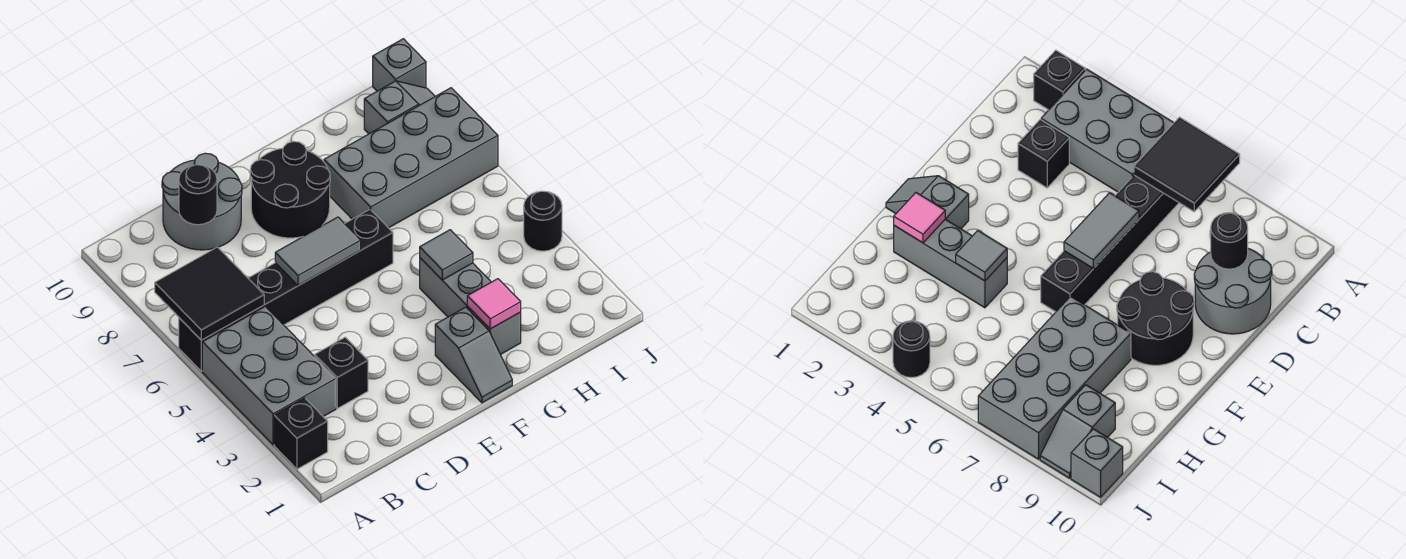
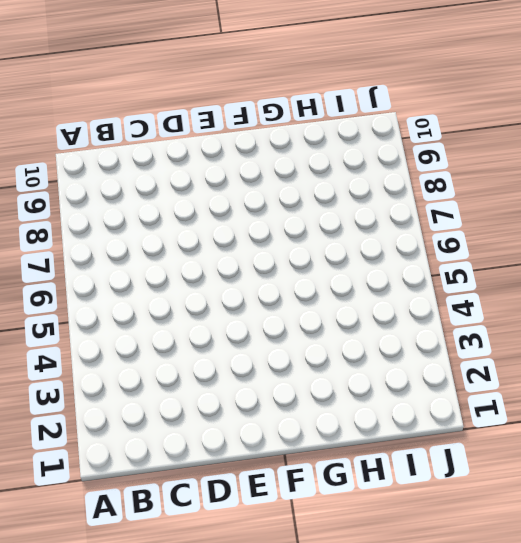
none -> black brick A2 level 1
none -> grey brick A3:B5 level 1
none -> black brick A6:F6 level 1

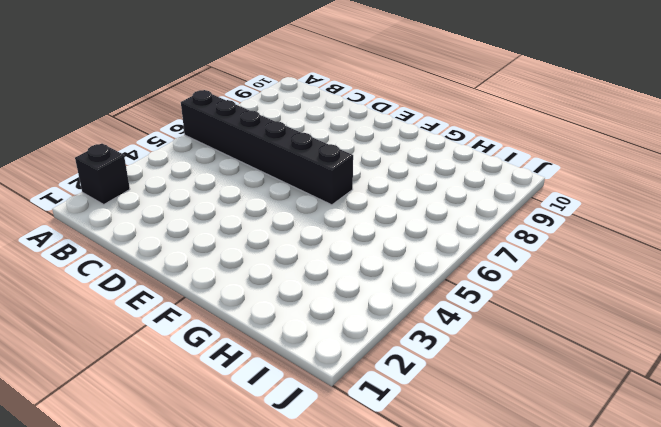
none -> grey brick A3:B5 level 1
none -> black brick C3 level 1
none -> grey round brick C9:D10 level 1

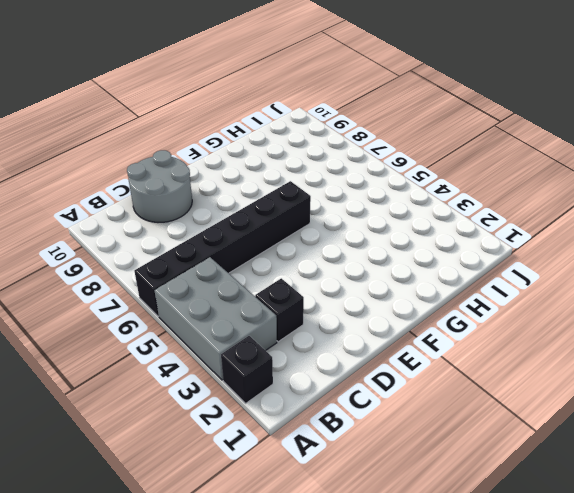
none -> black round brick E8:F9 level 1
none -> grey slope F1:F2 level 1 top 2
none -> grey brick G2:G4 level 1

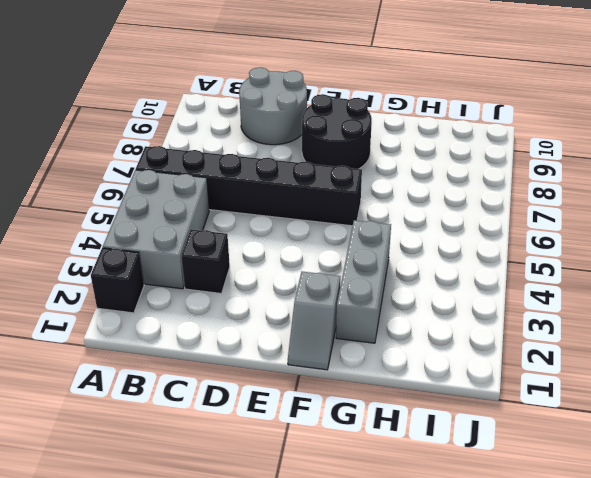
none -> grey brick G7:J8 level 1
none -> grey slope I9:J9 level 1 top I
none -> black round brick J4 level 1

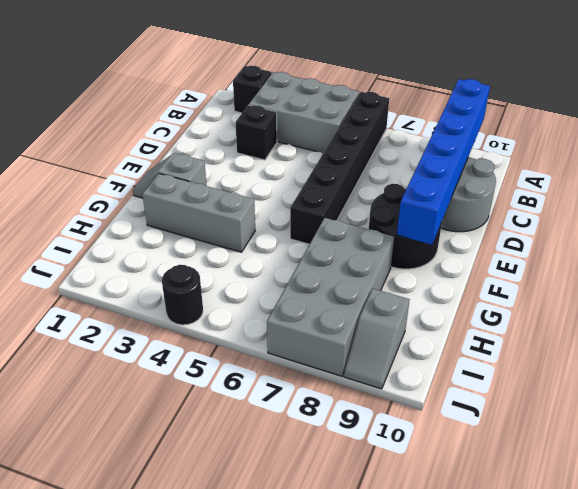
blue brick A9:F9 level 2 -> black round brick C9 level 2
none -> grey brick J10 level 1
none -> black tile A6:B7 level 2
none -> grey tile D6:E6 level 2

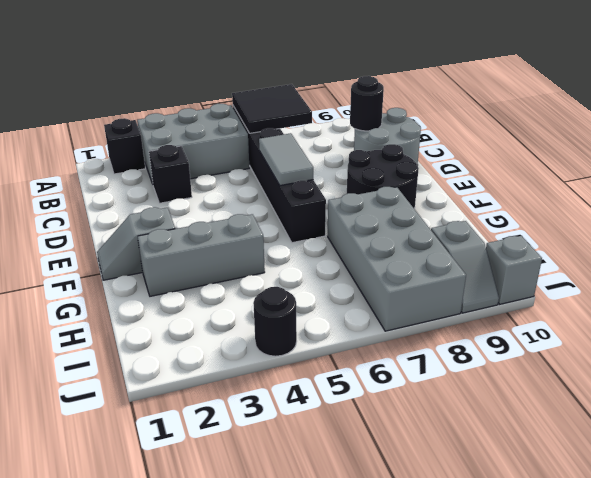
none -> pink tile G2 level 2
none -> grey tile G4 level 2

